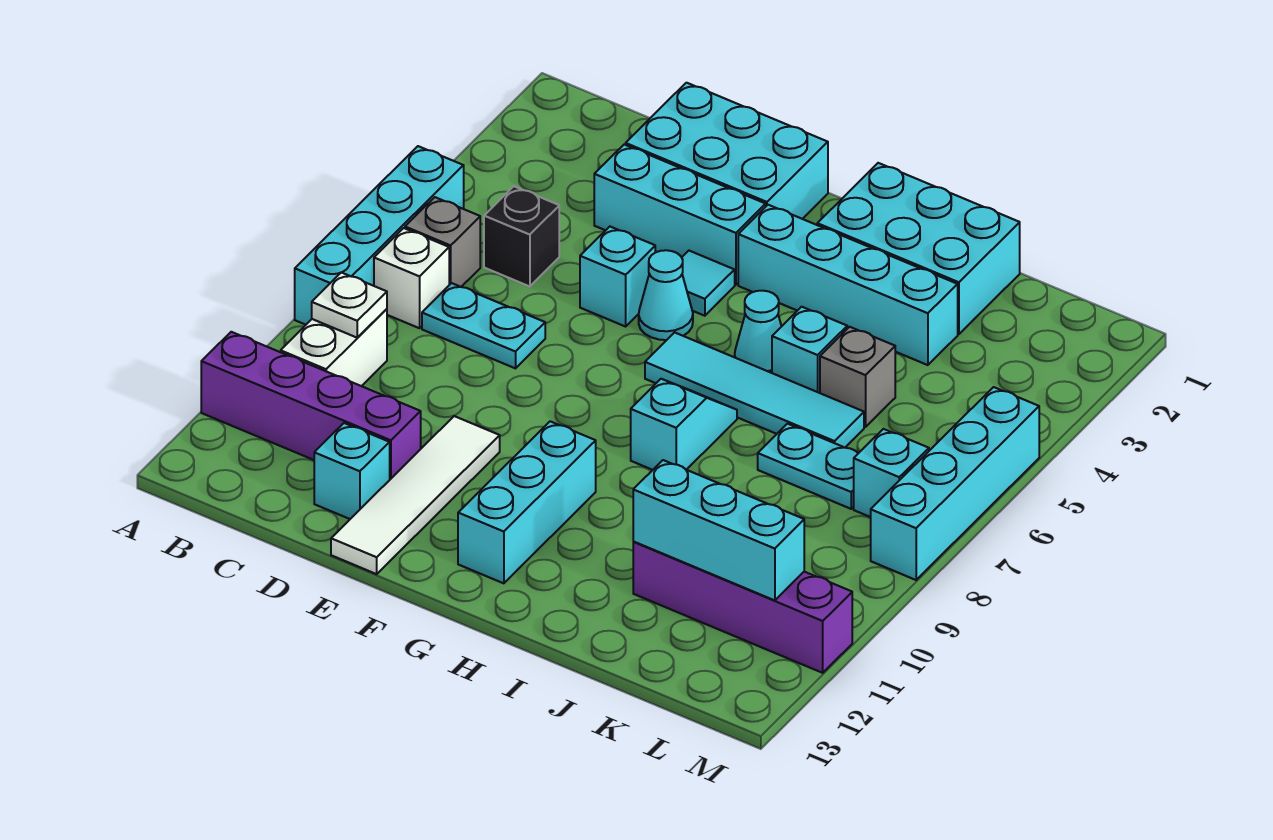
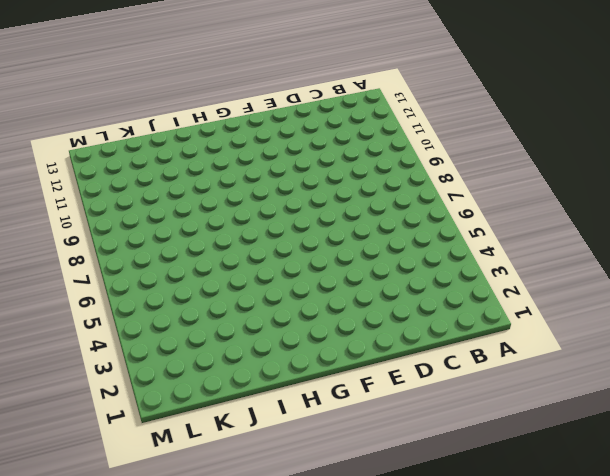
none -> cyan brick A5:A8 level 1
none -> purple brick A11:D11 level 1
none -> grey brick B6 level 1

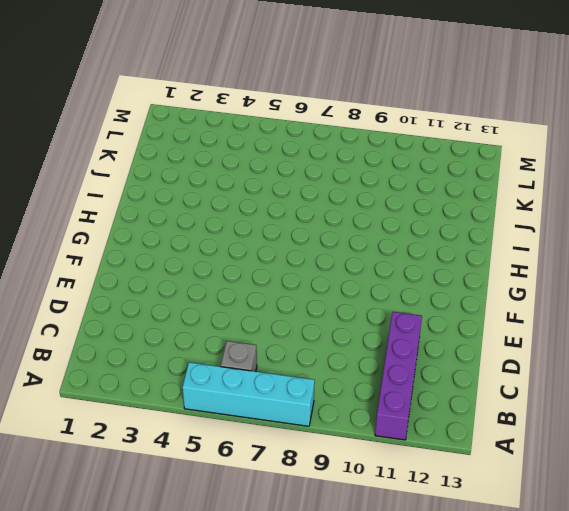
none -> white brick B7 level 1
none -> white brick B9:B10 level 1
none -> black brick C5 level 1

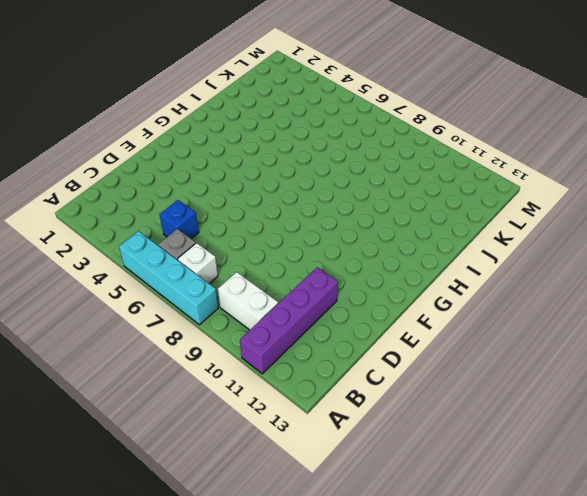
blue brick C5 level 1 -> black brick C5 level 1
none -> cyan plate C7:D7 level 1
none -> cyan brick D1:F2 level 1
none -> cyan brick D3:F3 level 1

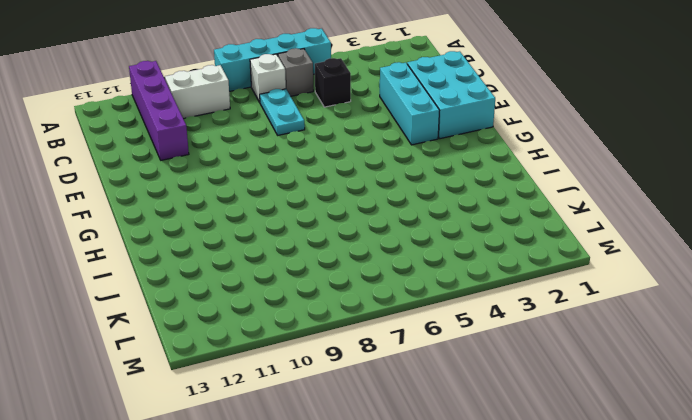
none -> cyan brick D12 level 1
none -> cyan brick E5 level 1
none -> white tile E10:E13 level 1

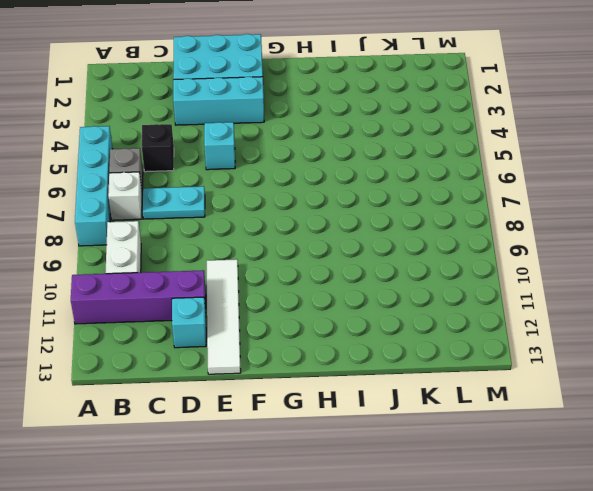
none -> cyan tile F4 level 1
none -> cyan cone F5 level 1
none -> cyan brick G3:J3 level 1

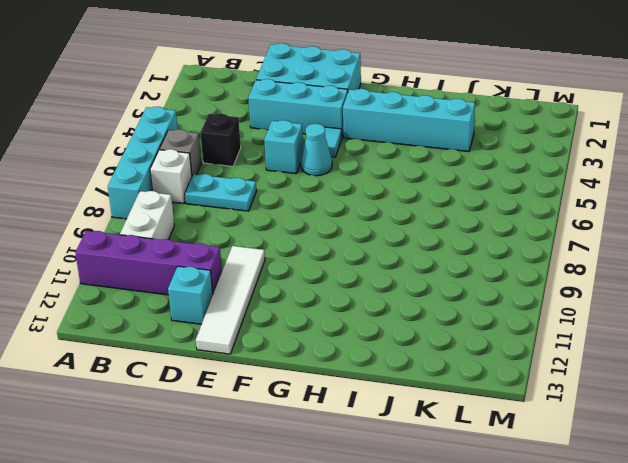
none -> cyan tile G6:J6 level 1
none -> cyan brick G10:G12 level 1
none -> cyan brick H1:J2 level 1

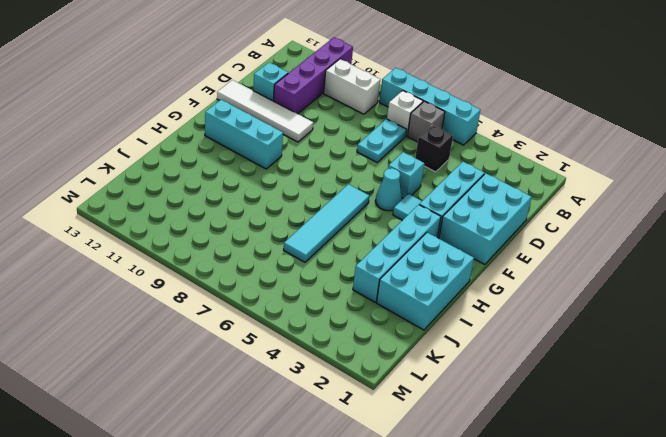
none -> cyan cone H5 level 1
none -> cyan slope H7:H8 level 1 top 8
none -> cyan brick I5 level 1

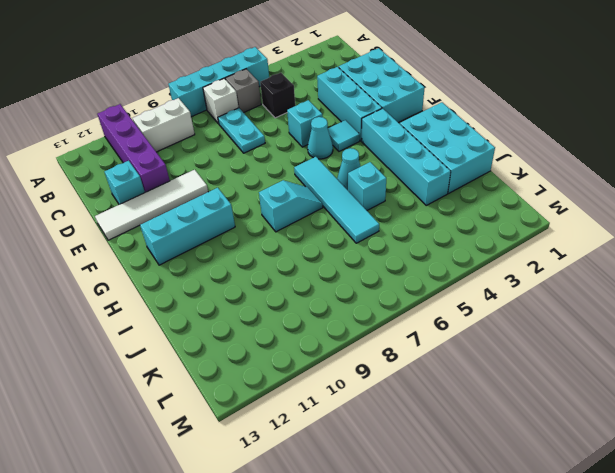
none -> grey brick J5 level 1
none -> cyan plate J7:K7 level 1
none -> purple brick J11:M11 level 1

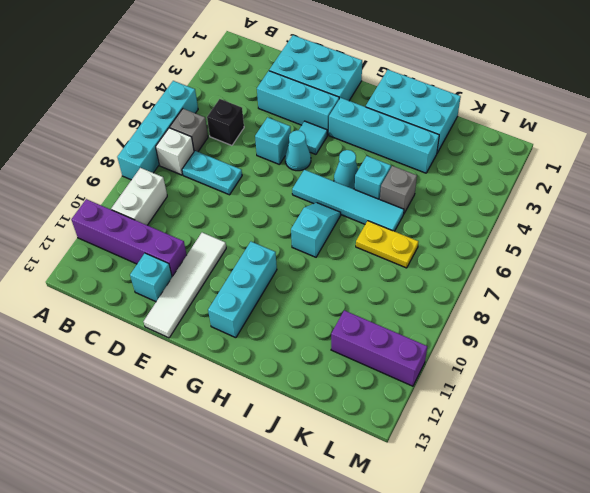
yellow plate J7:K7 level 1 -> cyan plate J7:K7 level 1
purple brick K11:M11 level 1 -> purple brick J11:M11 level 1
none -> cyan brick L7 level 1
none -> cyan brick M5:M8 level 1
none -> white plate B9 level 2

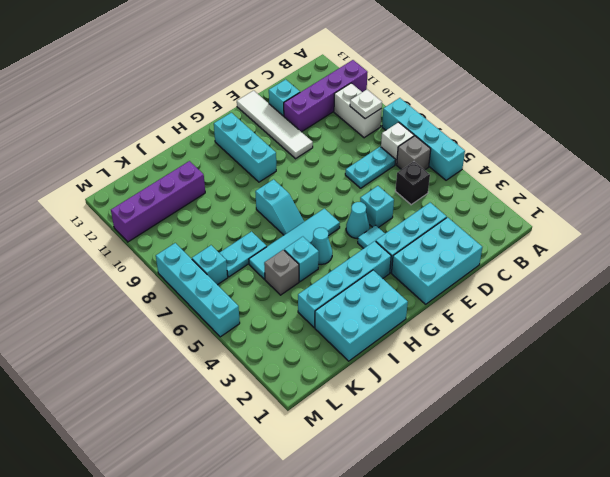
none -> cyan brick J11:L11 level 2

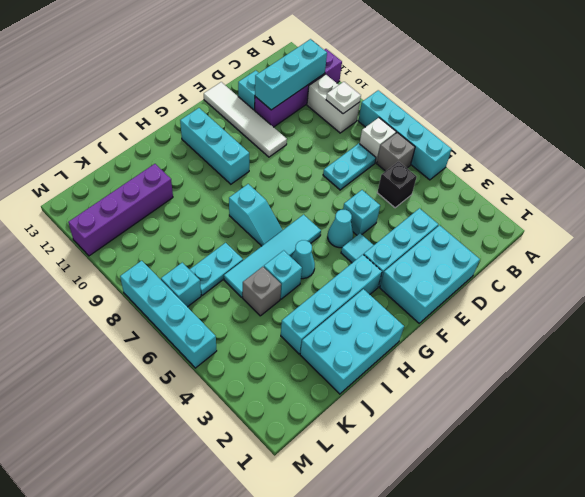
cyan brick B11:D11 level 2 -> cyan brick J11:L11 level 2

